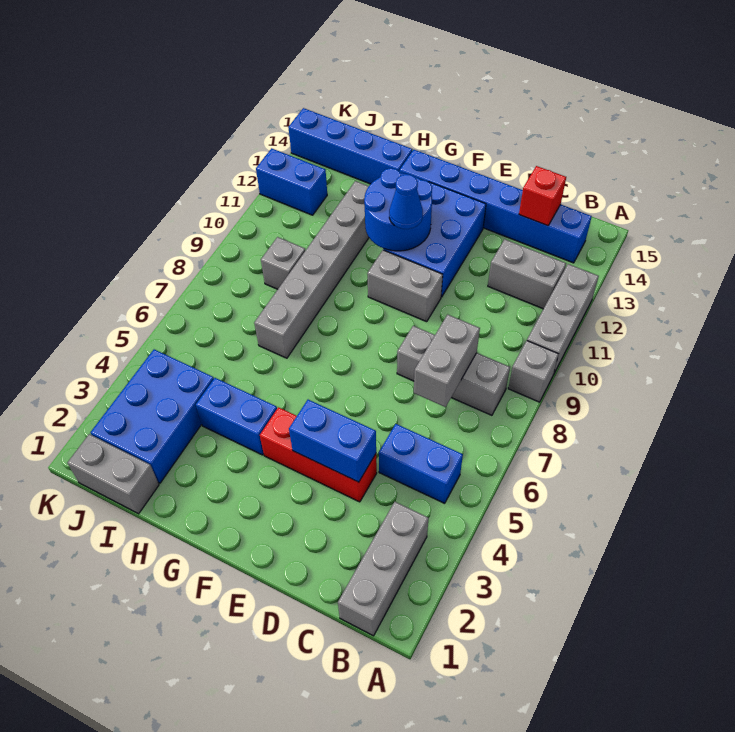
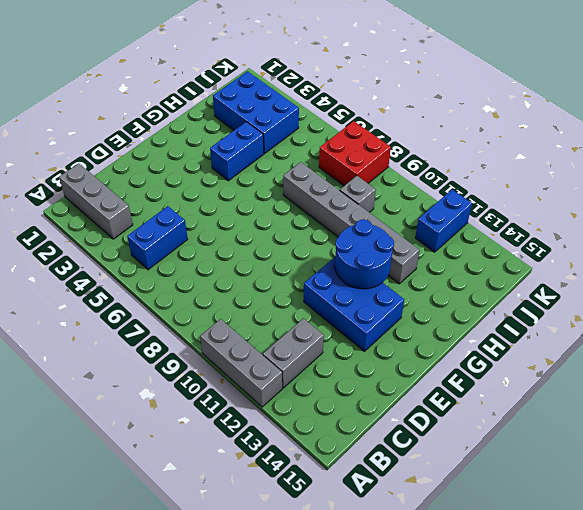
red brick J7:K8 level 1 -> none
none -> grey brick A9 level 1
none -> grey brick B8:D8 level 1
none -> blue brick B14:G14 level 1

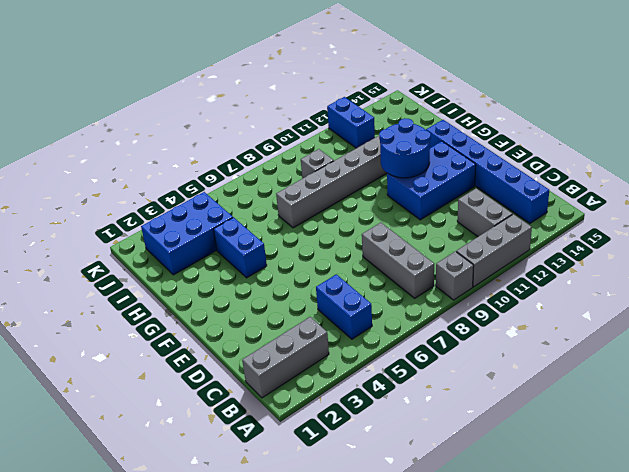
none -> red brick D4:F4 level 1
none -> grey brick E10:F10 level 1
none -> blue brick H14:K14 level 1

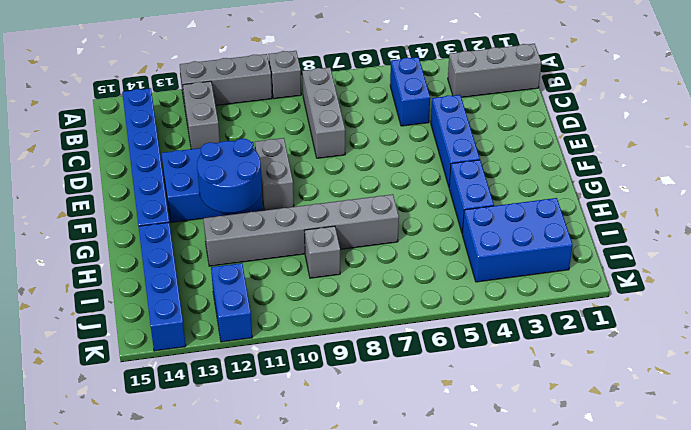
blue brick D4:F4 level 1 -> red brick D4:F4 level 1
none -> grey brick I1:J1 level 1
none -> grey brick C7:C8 level 2
none -> red brick C14 level 2

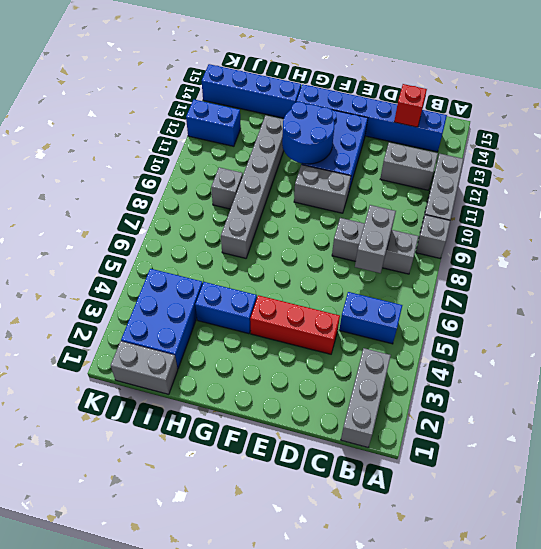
none -> blue brick D4:E4 level 2
none -> blue cone F11 level 3

